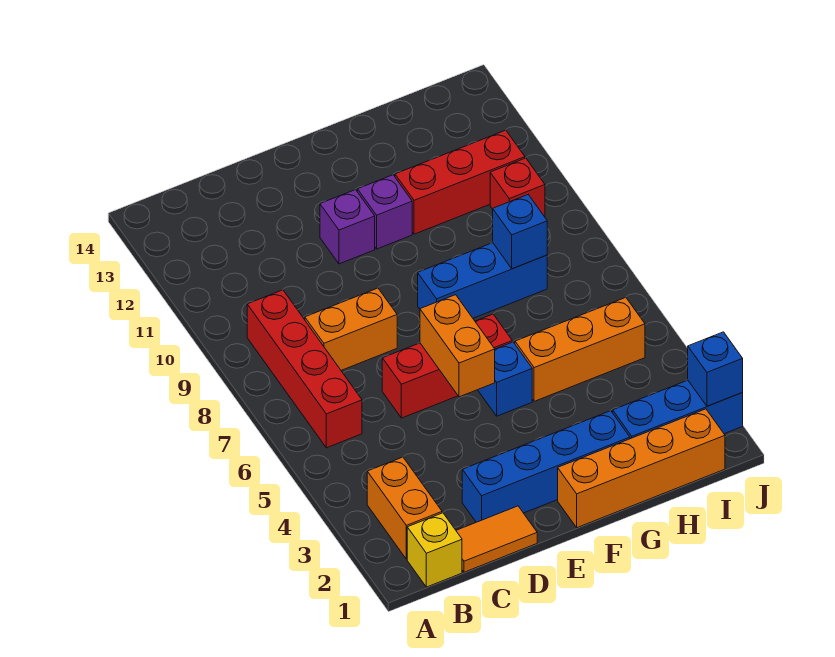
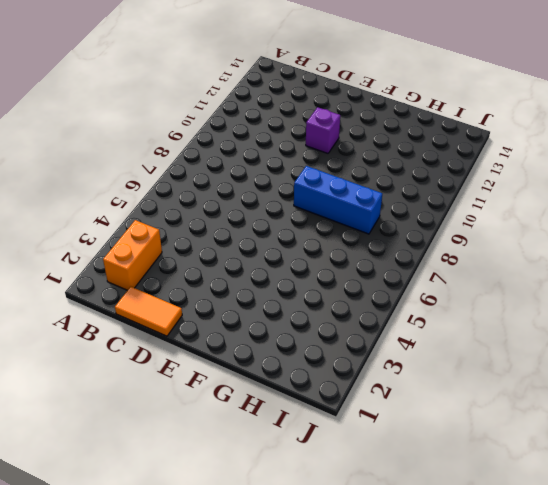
none -> yellow brick B1 level 1
none -> red brick B6:B9 level 1
none -> orange brick C8:D8 level 1

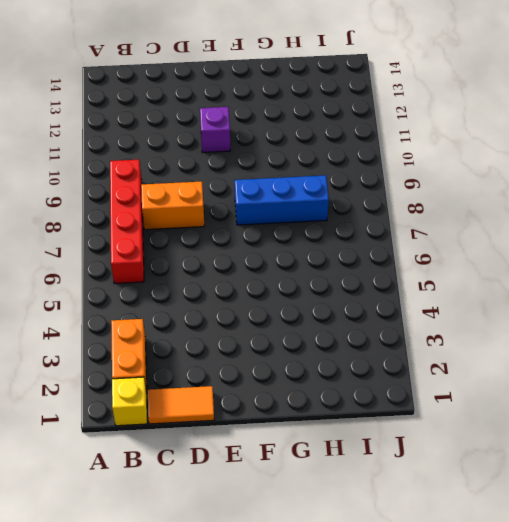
none -> blue brick D2:G2 level 1
none -> red brick D6:F6 level 1
none -> orange brick F1:I1 level 1

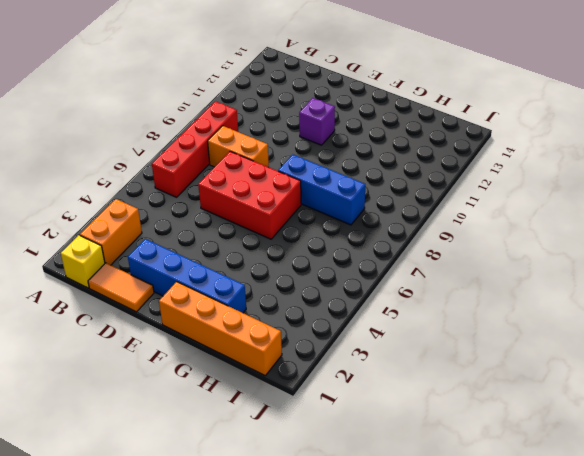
red brick D6:F7 level 1 -> red brick D6:F6 level 1
none -> blue brick F5 level 1
none -> purple brick F11 level 1
none -> orange brick G5:I5 level 1

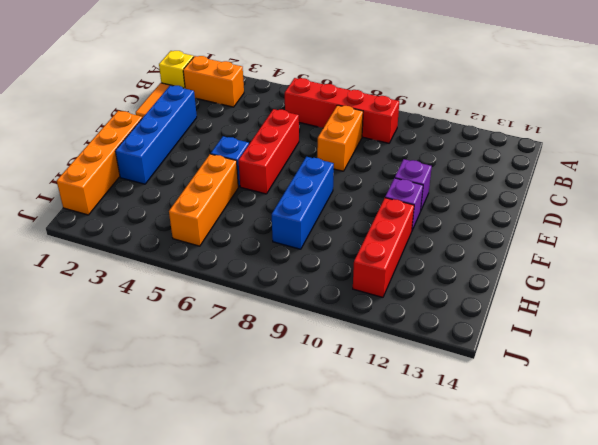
none -> blue brick H2:J2 level 1
none -> red brick I10 level 1
none -> orange brick E5:E6 level 2

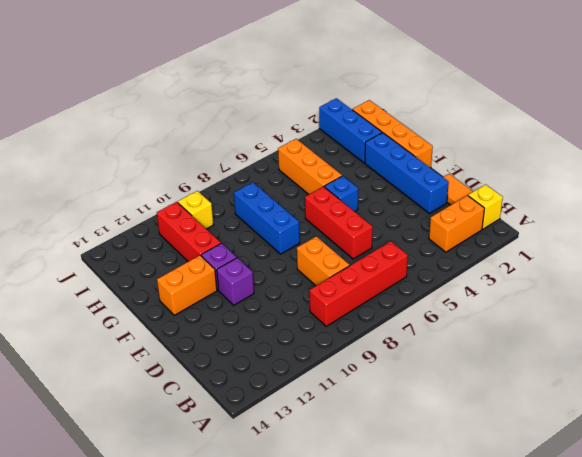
orange brick F12:F13 level 1 -> orange brick E5:E6 level 2
yellow brick I10 level 1 -> red brick I10 level 1
none -> blue brick H8 level 2
none -> blue brick J2 level 2

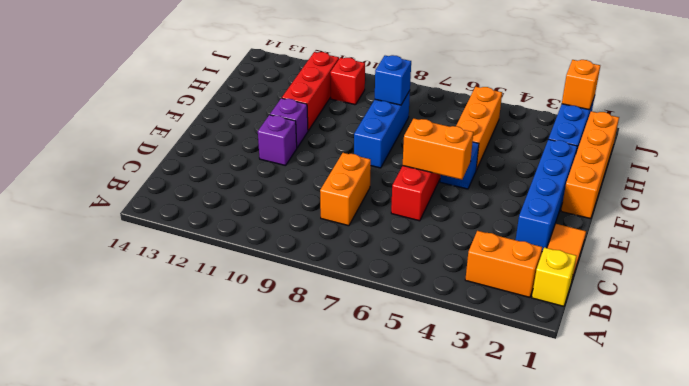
orange brick J2 level 2 -> blue brick J2 level 2
none -> red brick B6:B9 level 1

